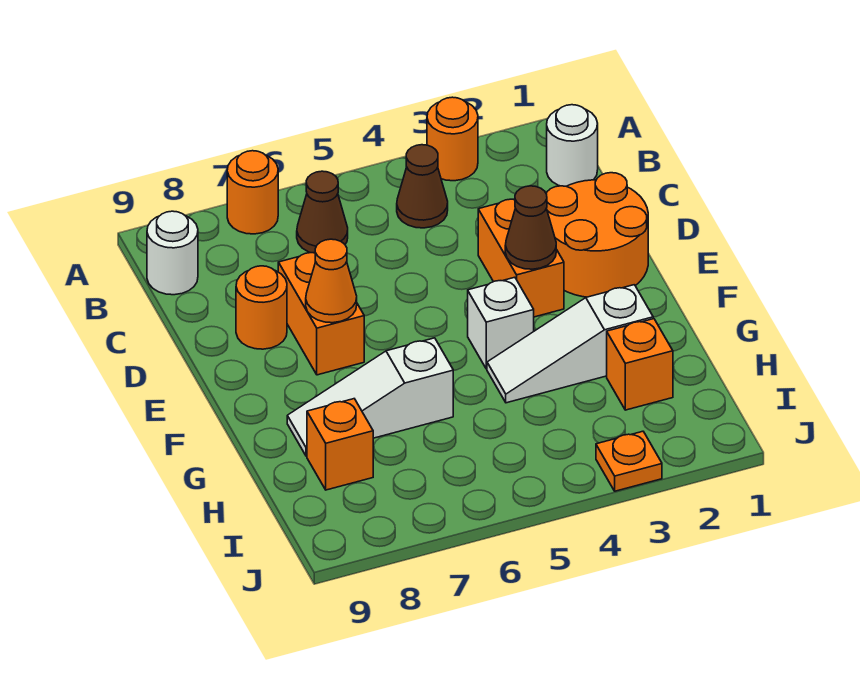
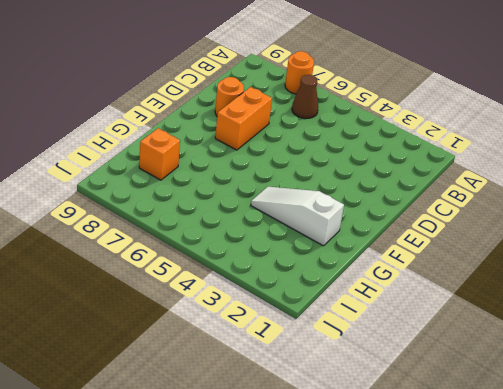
none -> orange round brick A3 level 1
none -> white round brick B1 level 1
none -> brown cone B4 level 1

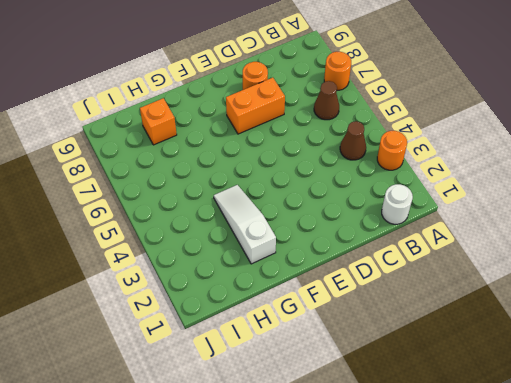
none -> white round brick B9 level 1
none -> orange round brick D1:E2 level 1
none -> orange brick D3:E3 level 1

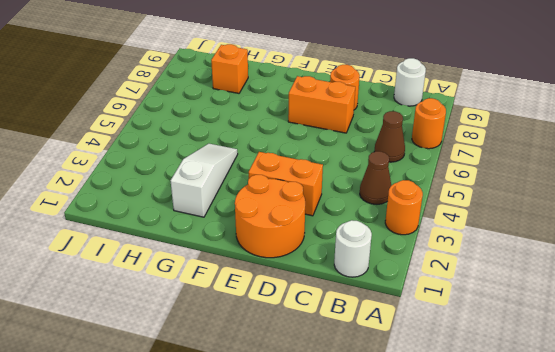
none -> white brick F4 level 1
none -> white slope G6:G8 level 1 top 6
none -> orange brick H2 level 1

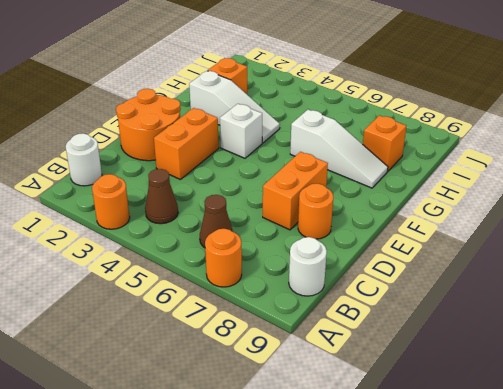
none -> orange plate J3 level 1
none -> brown cone E3 level 2
none -> orange cone E7 level 2

